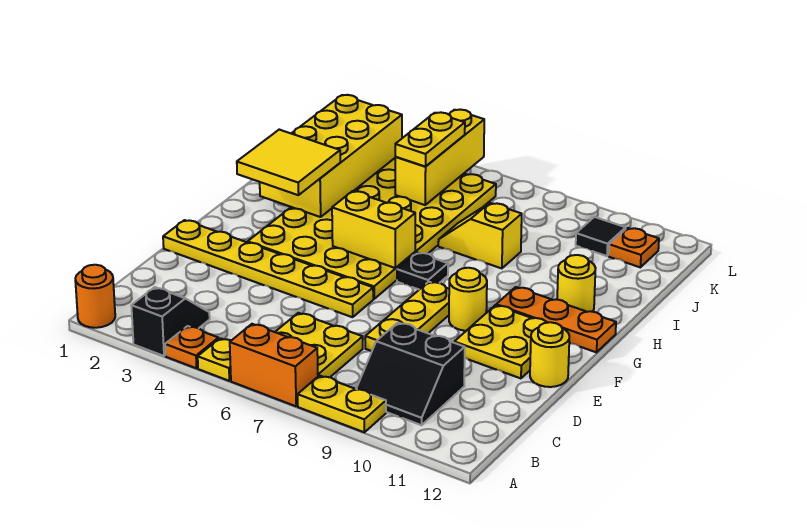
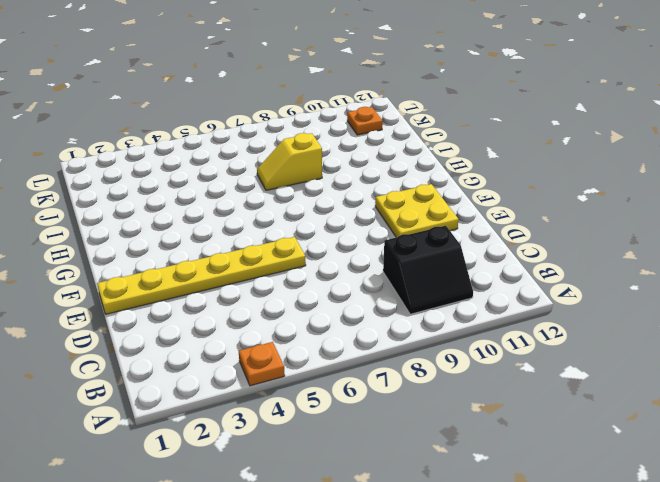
none -> orange round brick A1 level 1
none -> black slope A3:B3 level 1 top A
none -> yellow plate A5 level 1

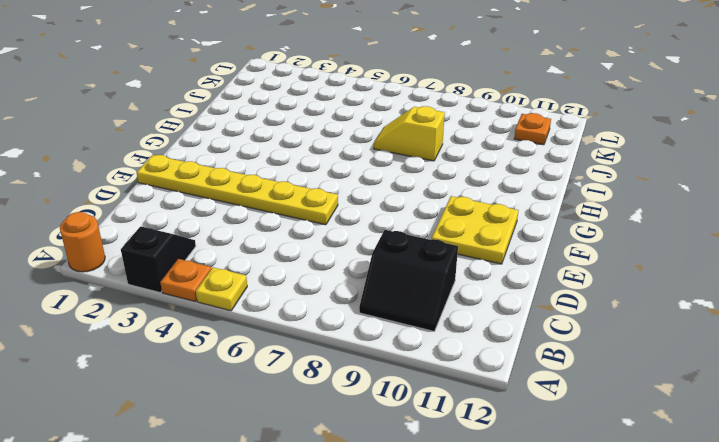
none -> orange brick A6:A7 level 1
none -> yellow plate A8:A9 level 1
none -> yellow plate B6:C7 level 1

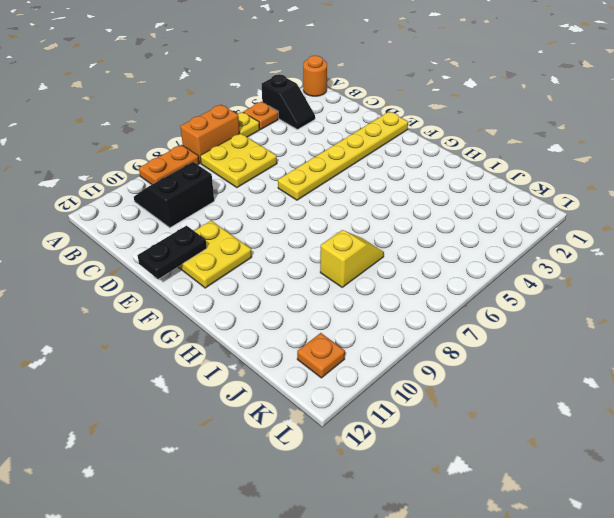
orange plate A8:A9 level 1 -> yellow plate A8:A9 level 1
black plate E11:E12 level 2 -> none
none -> yellow plate D8:F8 level 1
none -> yellow round brick E12 level 1
none -> yellow plate F3:K6 level 1

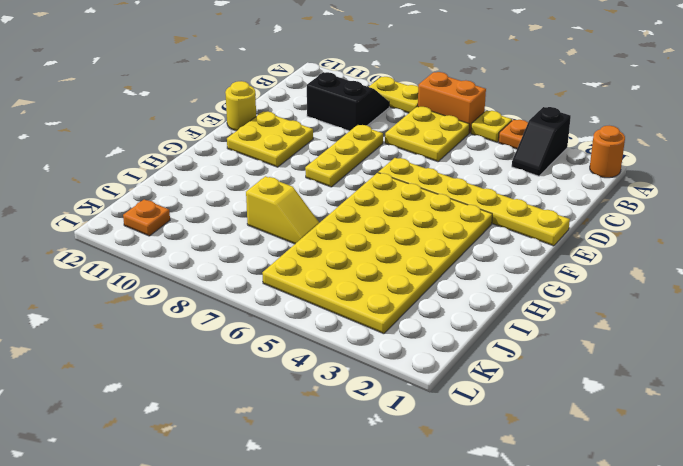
none -> yellow round brick F9 level 1
none -> black plate G7 level 1
none -> orange plate G10:G12 level 1

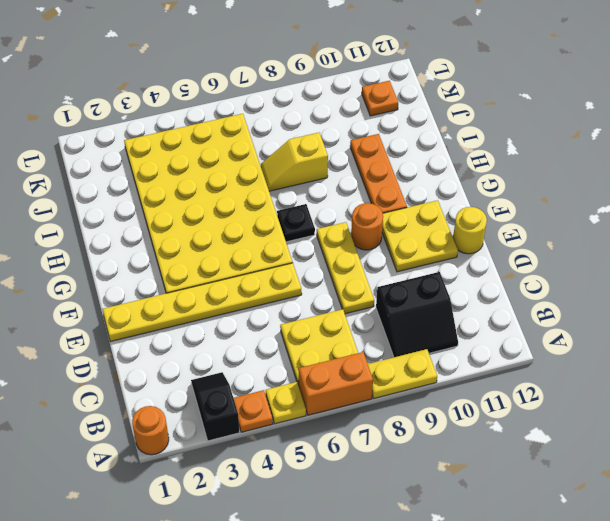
orange round brick F9 level 1 -> yellow round brick F9 level 1
orange plate G10:I10 level 1 -> orange plate G10:G12 level 1
none -> yellow round brick H11 level 1
none -> black tile K10 level 1
none -> yellow brick G5:G6 level 2

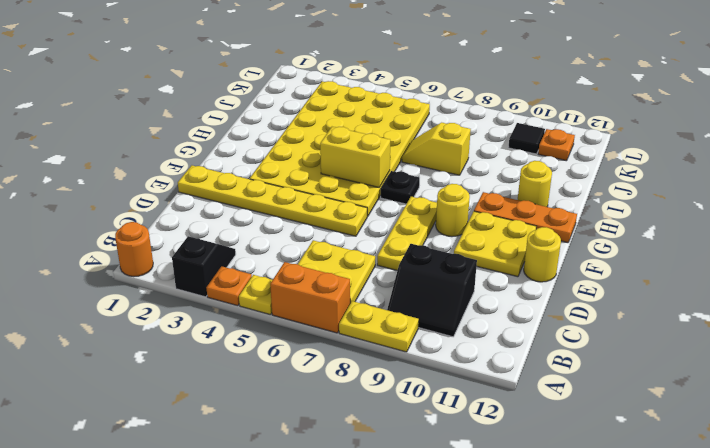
none -> yellow brick H2:K3 level 2
none -> yellow brick J5:L5 level 2
none -> yellow tile G2:H3 level 3

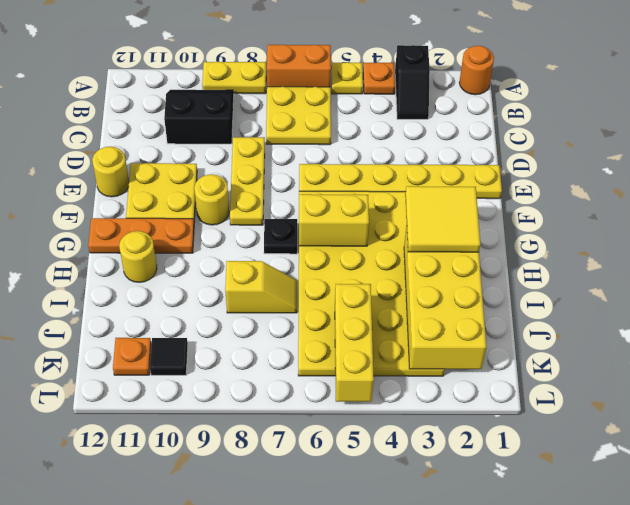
none -> yellow plate J5:K5 level 3

